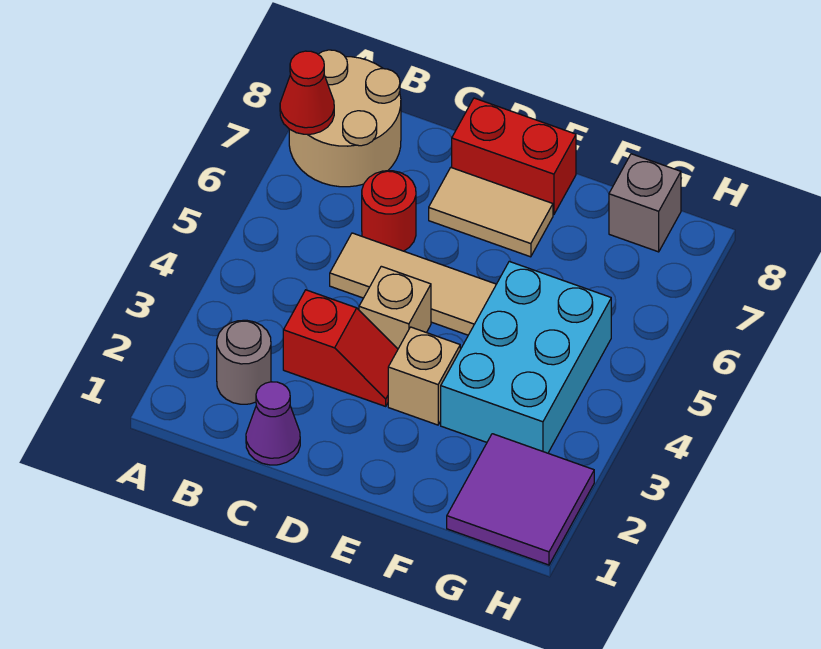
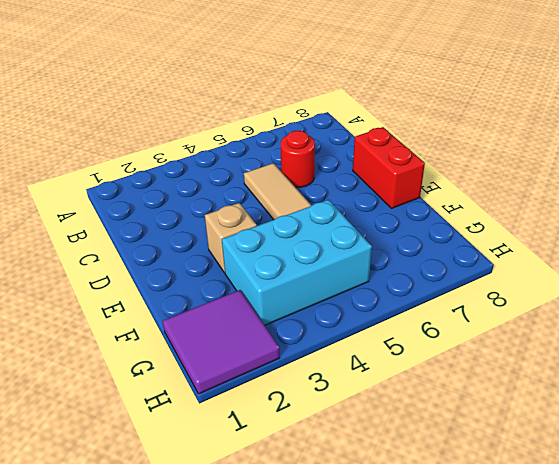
none -> tan round brick A7:B8 level 1
none -> grey round brick B2 level 1
none -> purple cone C1 level 1

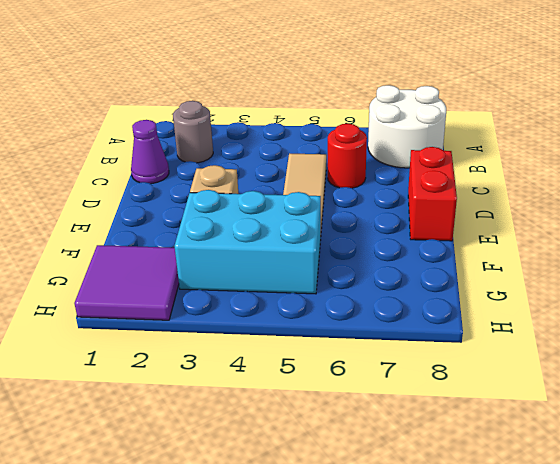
white round brick A7:B8 level 1 -> tan round brick A7:B8 level 1
none -> red slope C3:D3 level 1 top C
none -> tan brick D4 level 1
none -> tan tile D7:E7 level 1

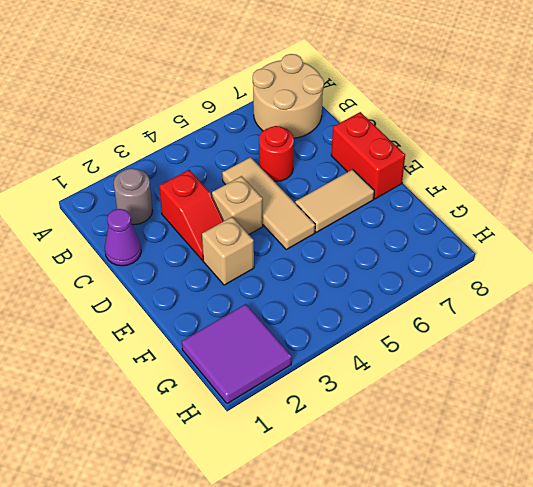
tan tile E6:E7 level 1 -> tan tile D7:E7 level 1
none -> cyan brick F3:G5 level 1
none -> grey brick G8 level 1
none -> red cone A7 level 2

